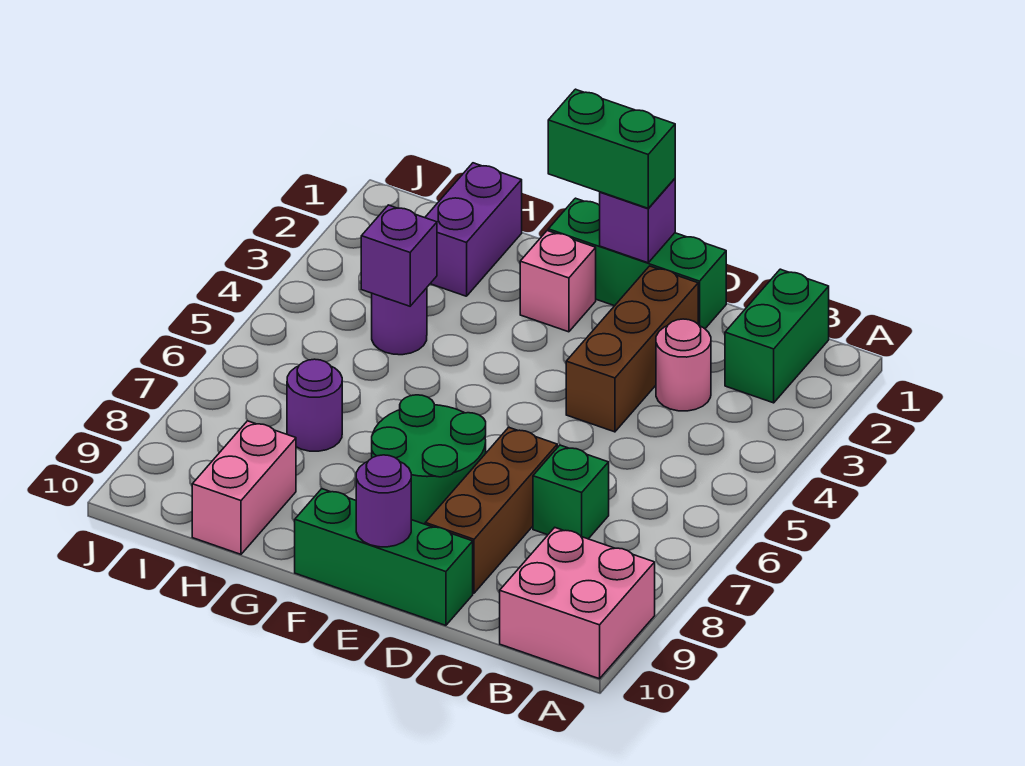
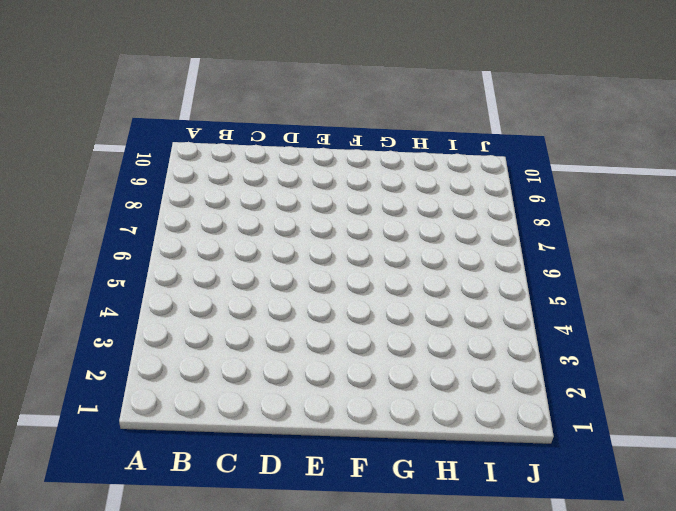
none -> pink brick A9:B10 level 1
none -> green brick B1:B2 level 1
none -> pink round brick C3 level 1

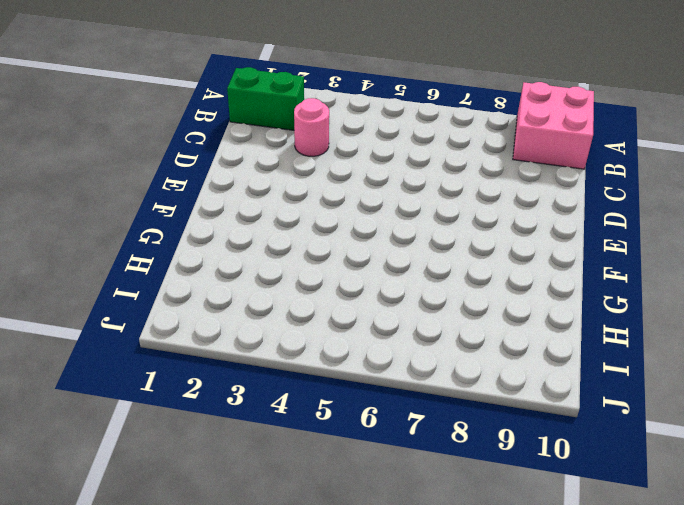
none -> green brick C7 level 1
none -> green brick D1:F1 level 1
none -> brown brick D2:D4 level 1

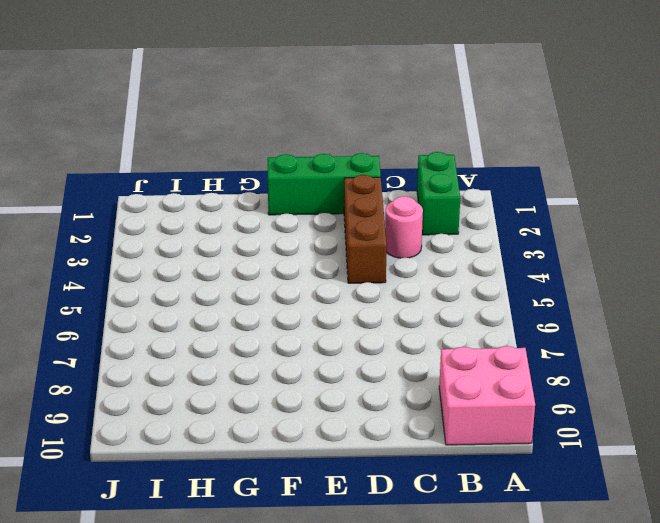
none -> green brick C7 level 1
none -> brown brick D7:D9 level 1
none -> green brick D10:F10 level 1

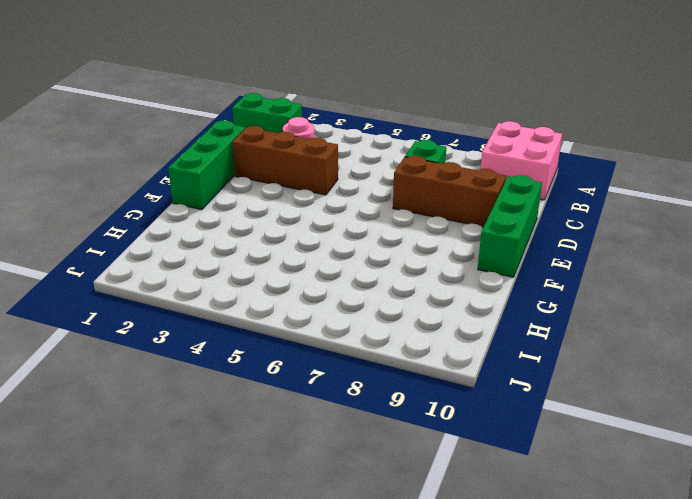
none -> green round brick E7:F8 level 1
none -> pink brick F2 level 1
none -> purple brick H1:H2 level 1

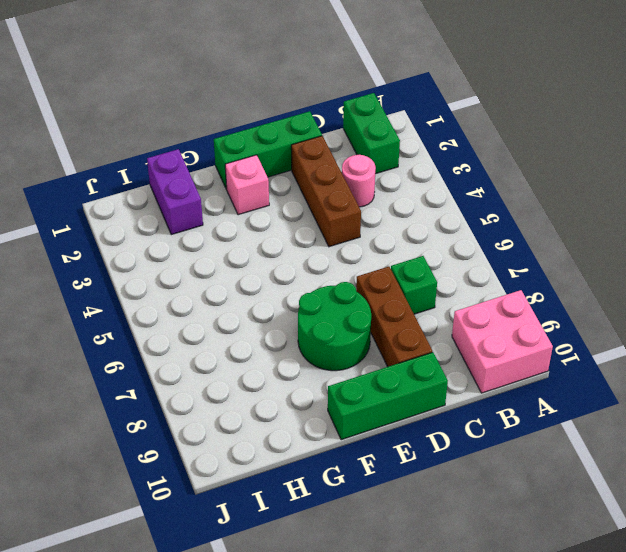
none -> purple round brick H4 level 1
none -> purple round brick H7 level 1
none -> pink brick H9:H10 level 1

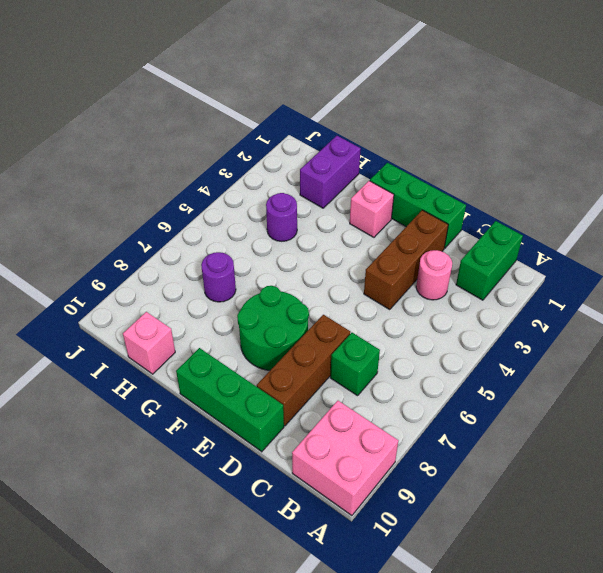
pink brick H10 level 1 -> pink brick H9:H10 level 1
none -> purple brick E1 level 2
none -> purple round brick E10 level 2
none -> purple brick H4 level 2

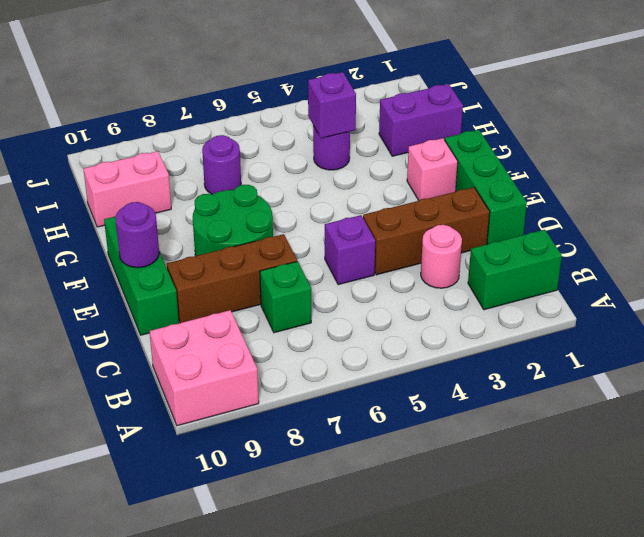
purple brick D5 level 1 -> purple brick E1 level 2
none -> green brick E1:F1 level 3

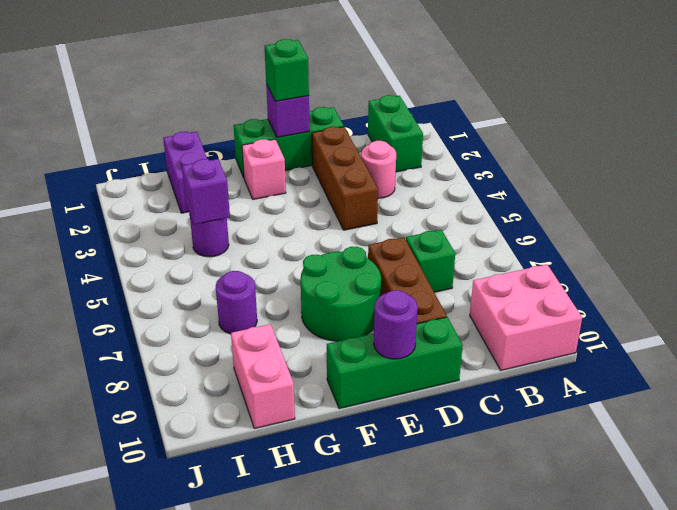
green brick E1 level 3 -> green brick E1:F1 level 3

